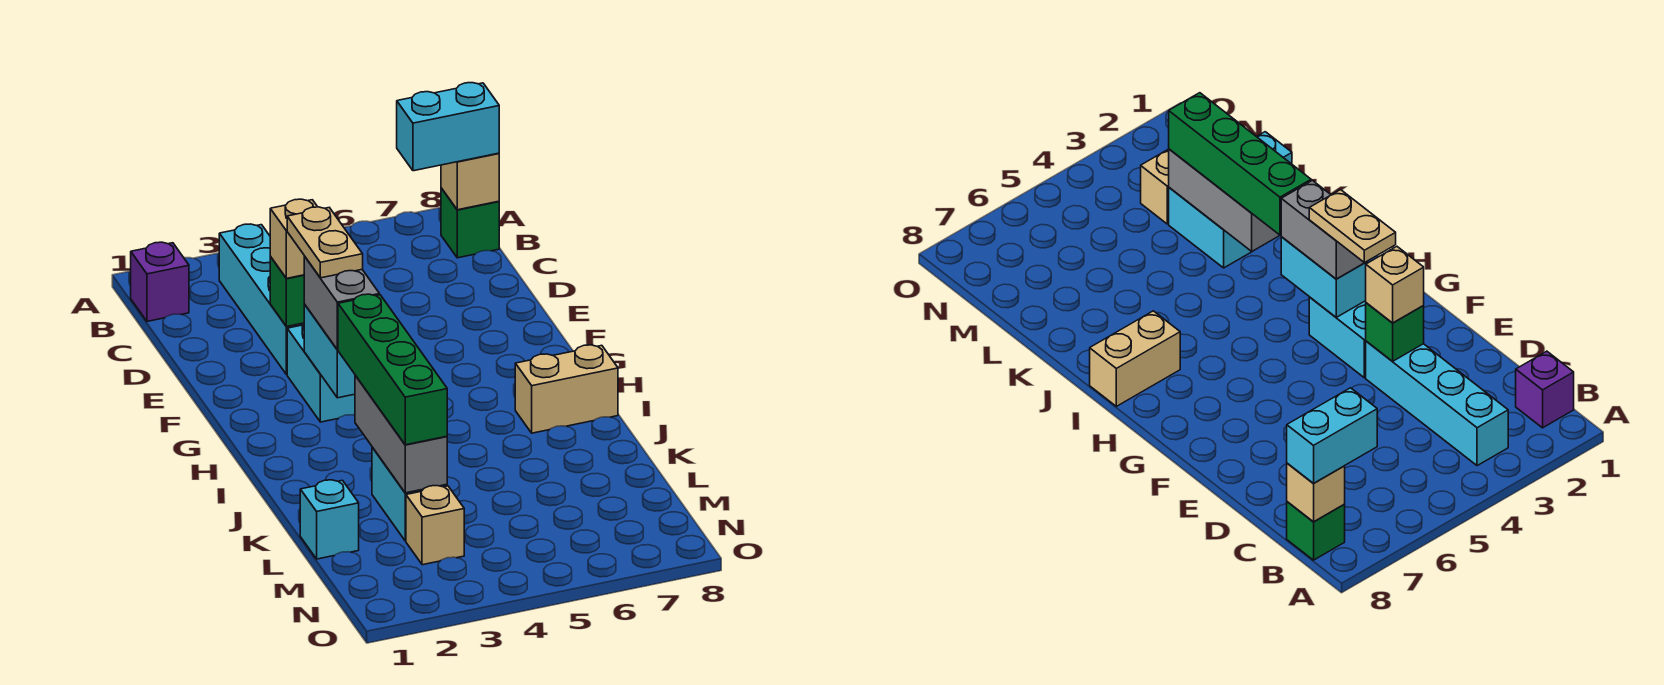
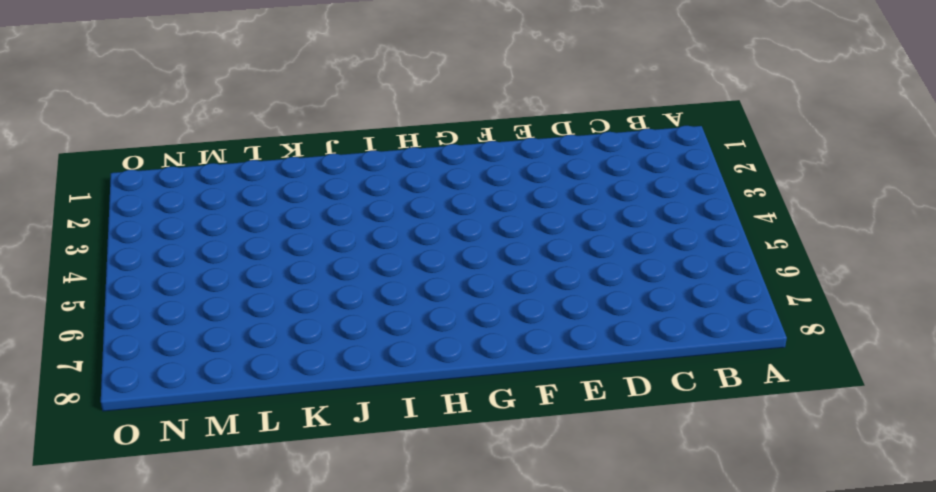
none -> purple brick B1 level 1
none -> cyan brick B3:E3 level 1
none -> green brick B8 level 1

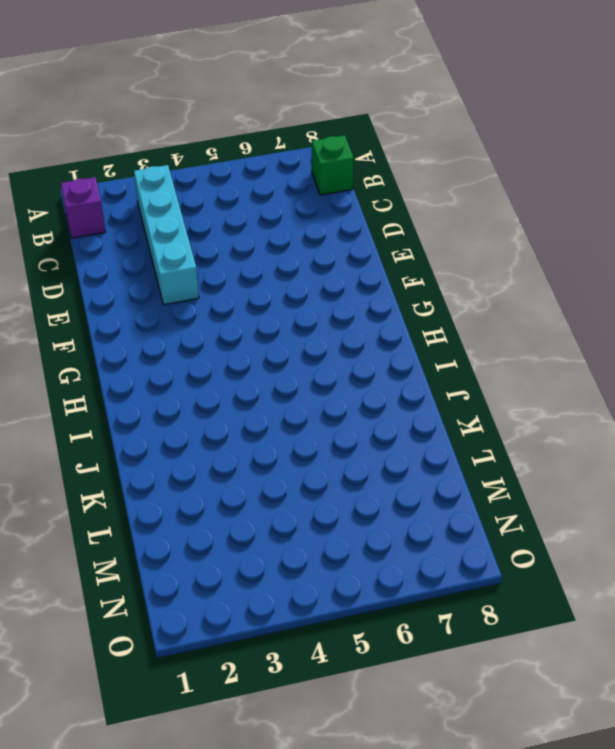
none -> cyan brick F3:G3 level 1
none -> tan brick I7:I8 level 1
none -> cyan brick K3:L3 level 1

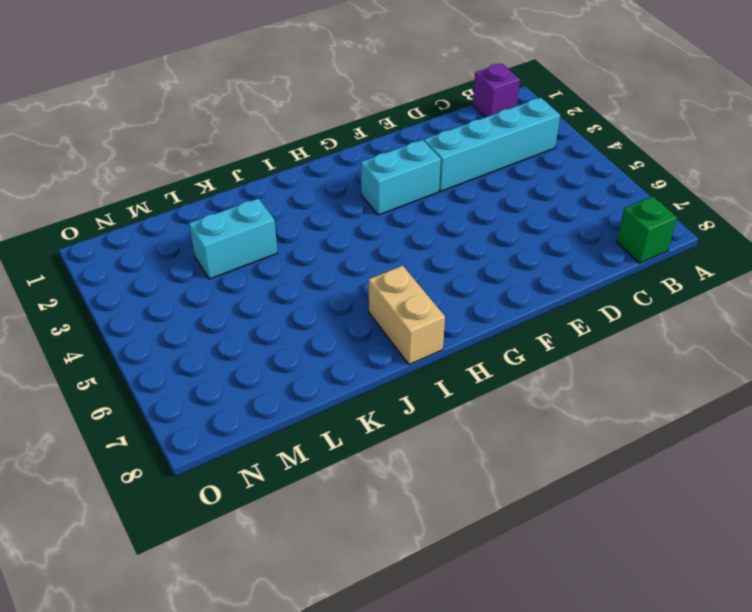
none -> cyan brick L1 level 1
none -> tan brick M3 level 1
none -> tan brick B8 level 2

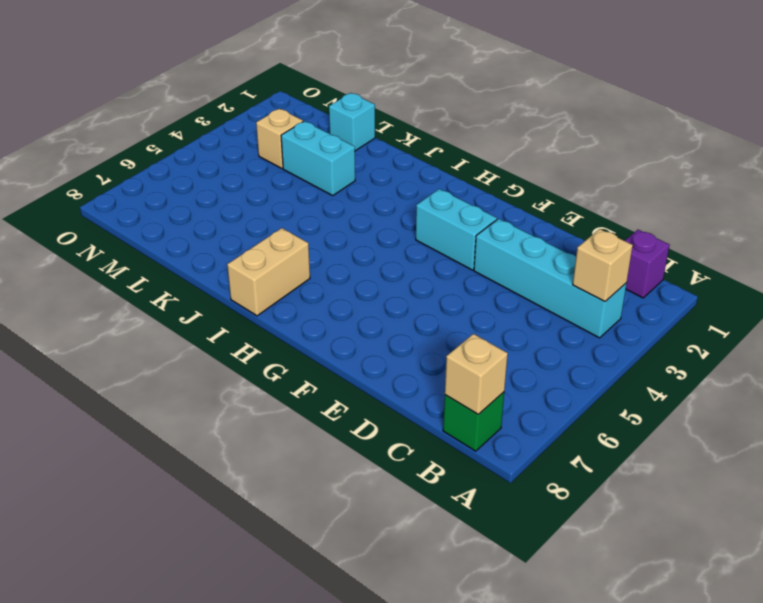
tan brick B3 level 2 -> tan brick E3 level 3
none -> green brick E3 level 2
none -> cyan brick G3:H3 level 2
none -> grey brick J3:L3 level 2

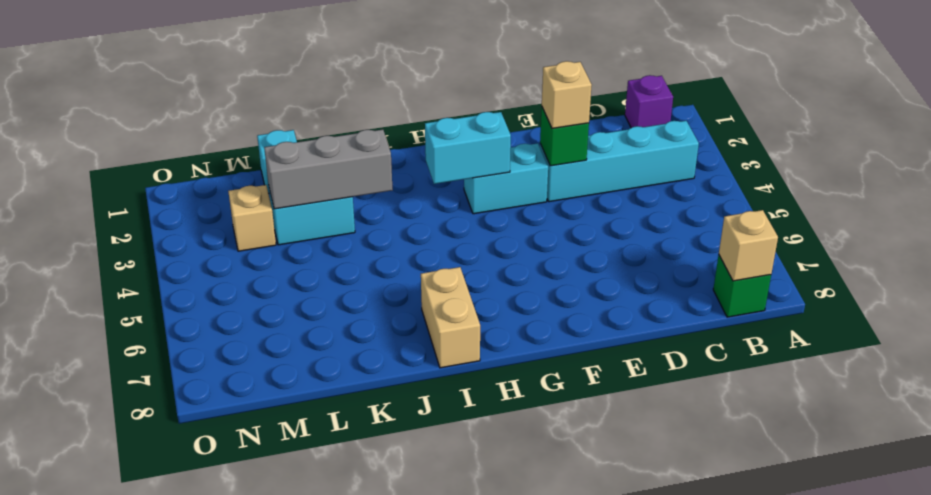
none -> cyan brick B7:B8 level 3
none -> grey brick G3:H3 level 3
none -> green brick I3:L3 level 3

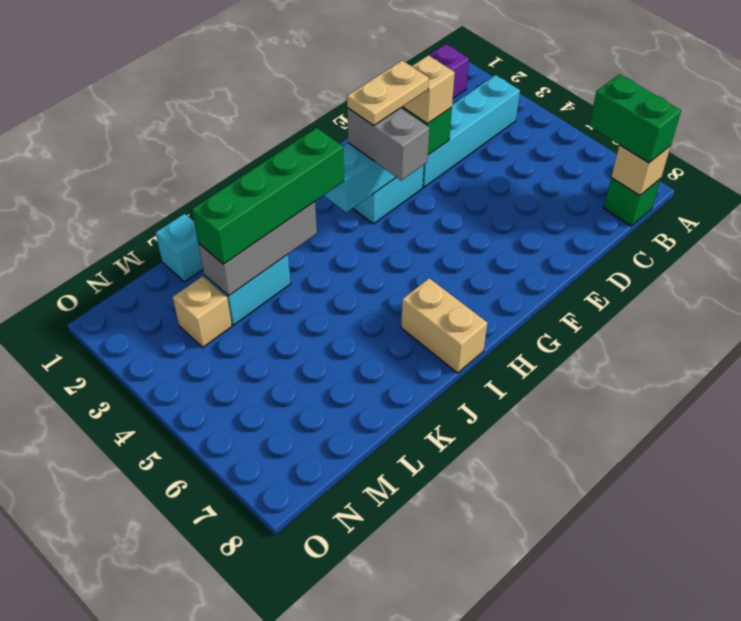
green brick B7:B8 level 3 -> cyan brick B7:B8 level 3
grey brick G3:G4 level 3 -> grey brick G3:H3 level 3

